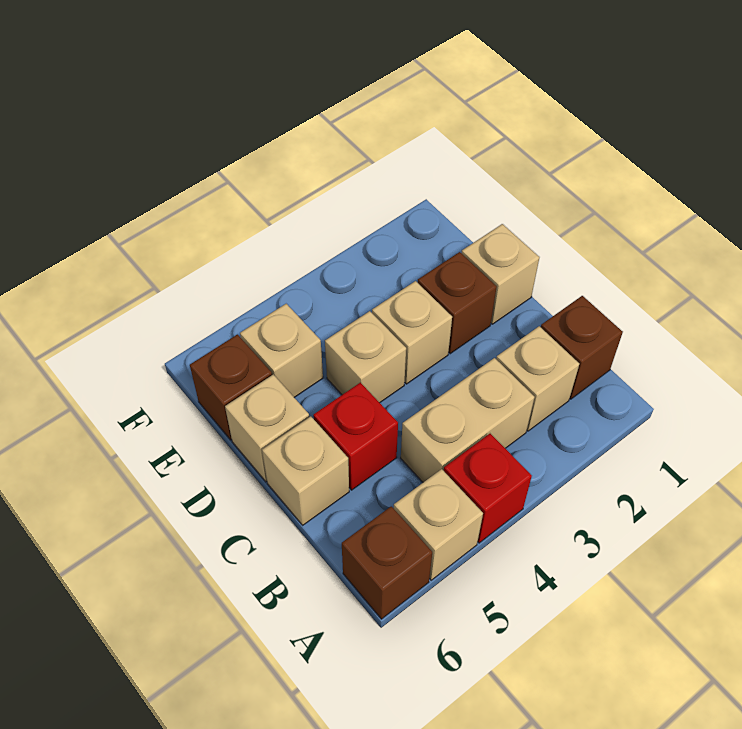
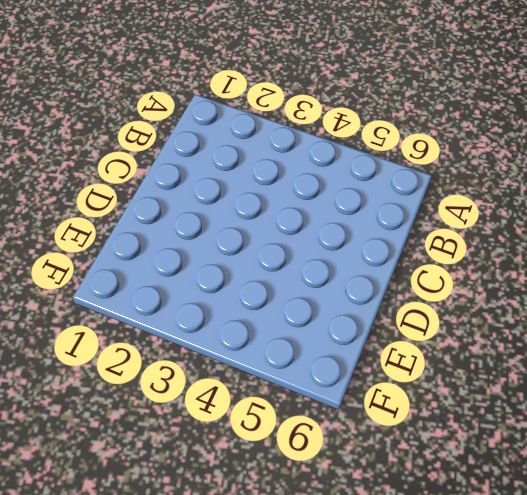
none -> red brick A4 level 1
none -> tan brick A5 level 1
none -> brown brick A6 level 1

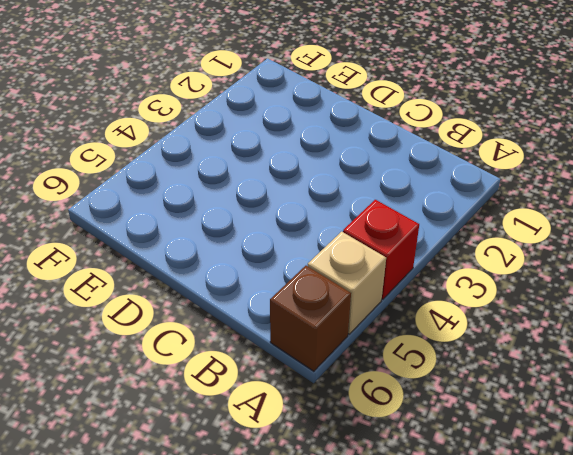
none -> brown brick B1 level 1
none -> tan brick B2 level 1
none -> tan brick B3:B4 level 1

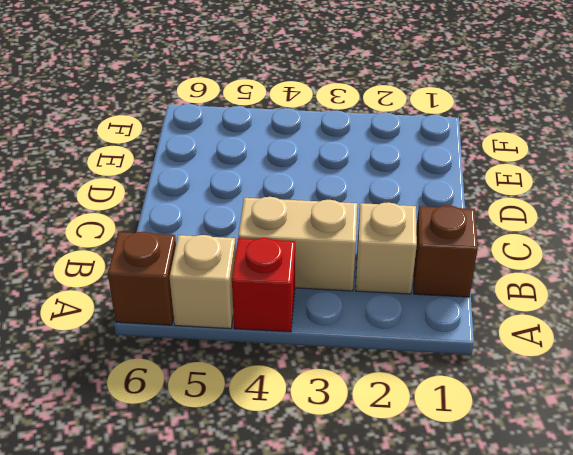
none -> red brick C5 level 1
none -> tan brick C6 level 1
none -> tan brick D1 level 1

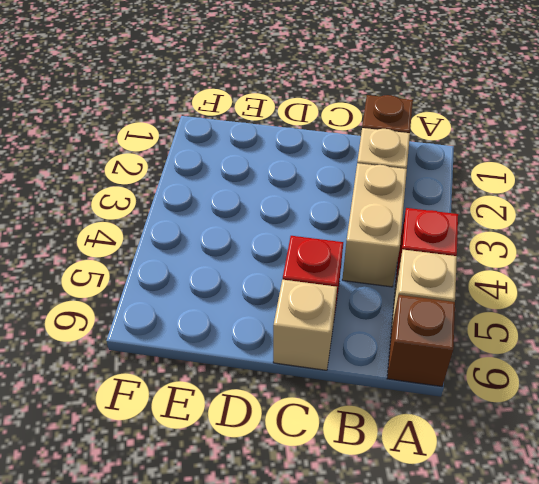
none -> tan brick D1 level 1
none -> brown brick D2 level 1
none -> tan brick D3 level 1

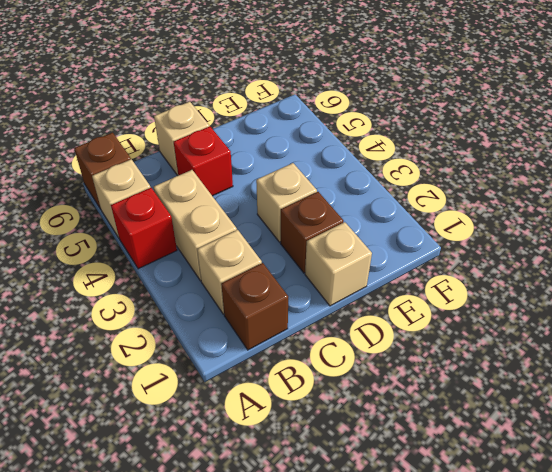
none -> tan brick D4 level 1
none -> tan brick D6 level 1
none -> tan brick E5 level 1

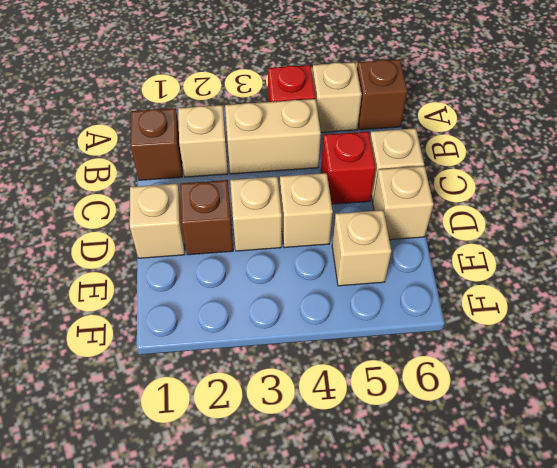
none -> brown brick E6 level 1

